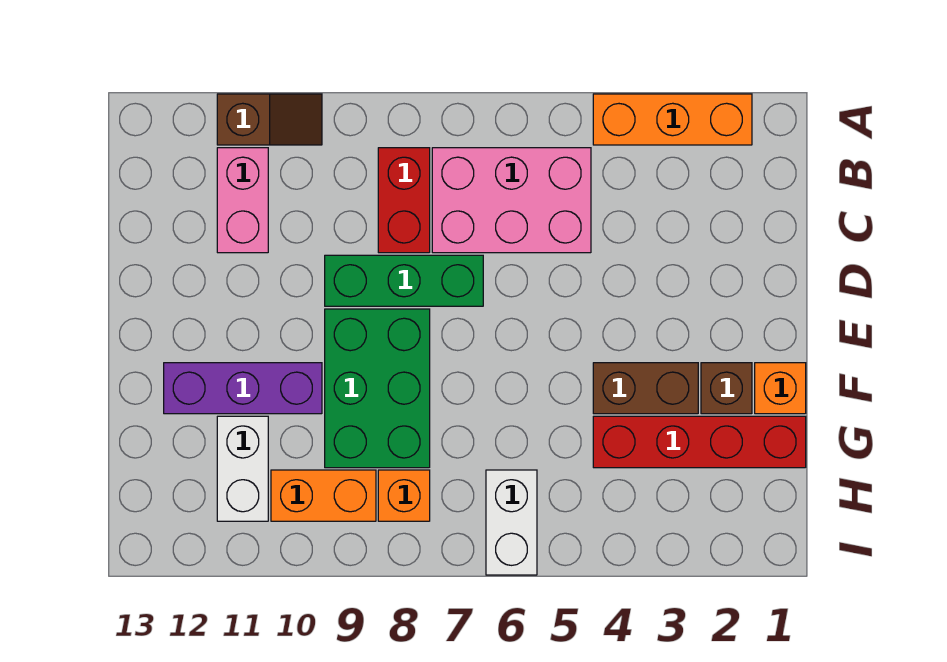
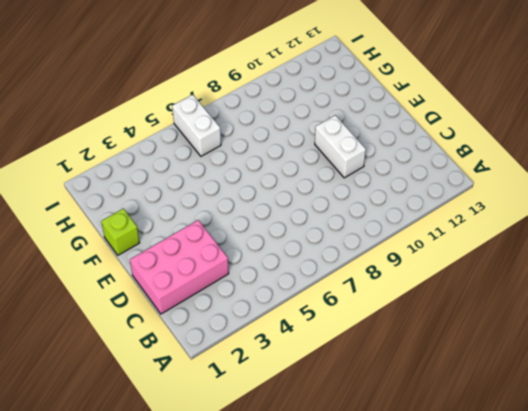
pink brick C1:D3 level 1 -> pink brick B5:C7 level 1
white brick D10:E10 level 1 -> white brick G11:H11 level 1
lime brick F1 level 1 -> orange brick F1 level 1
none -> orange brick A2:A4 level 1
none -> brown slope A10:A11 level 1 top 11
none -> red brick B8:C8 level 1

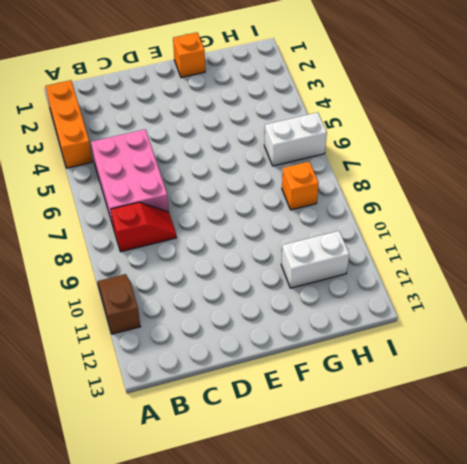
red slope B8:C8 level 1 top B -> red brick B8:C8 level 1
none -> pink brick B11:C11 level 1
none -> green brick D7:D9 level 1
none -> green brick E8:G9 level 1

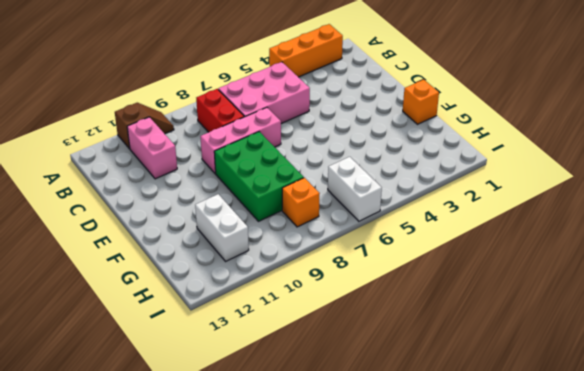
pink brick D7:D9 level 1 -> green brick D7:D9 level 1
none -> brown brick F2 level 1
none -> brown brick F3:F4 level 1
none -> purple brick F10:F12 level 1

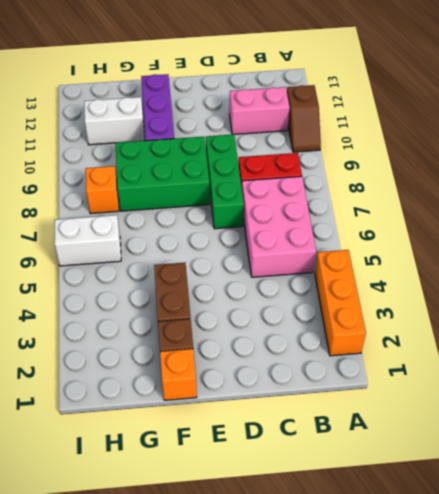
none -> red brick G1:G4 level 1
none -> orange brick H9:H10 level 1

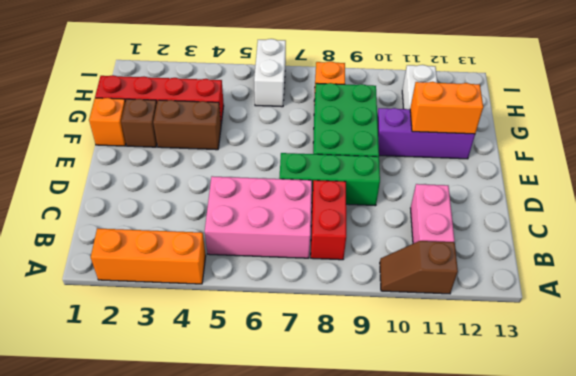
orange brick F11:F12 level 2 -> orange brick H9:H10 level 1

